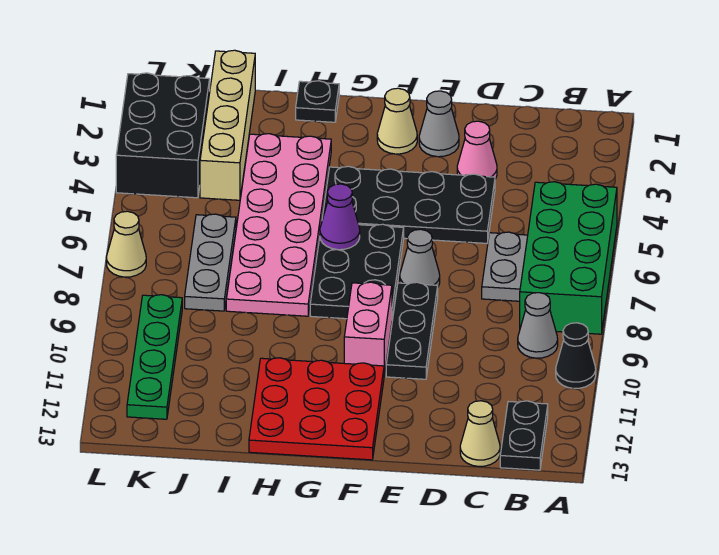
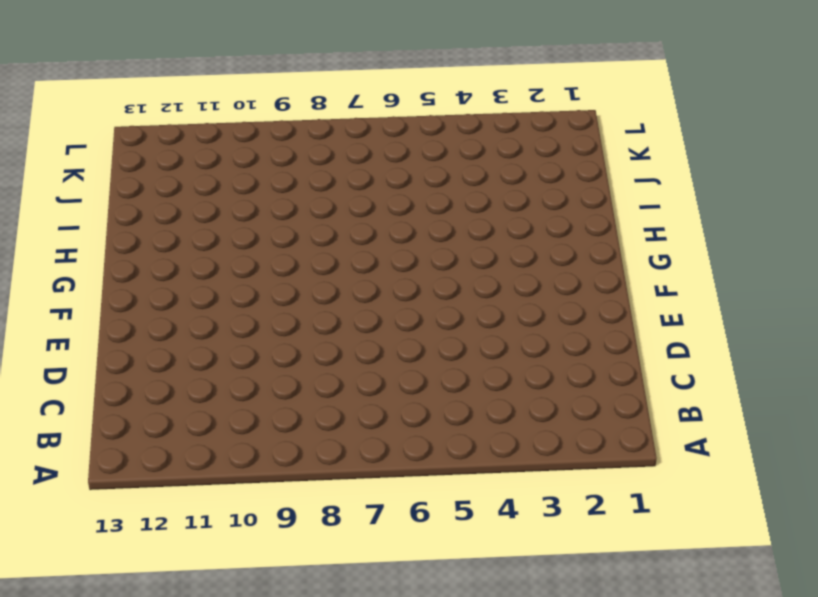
none -> green brick A5:B8 level 1
none -> black cone A10 level 1
none -> grey cone B9 level 1

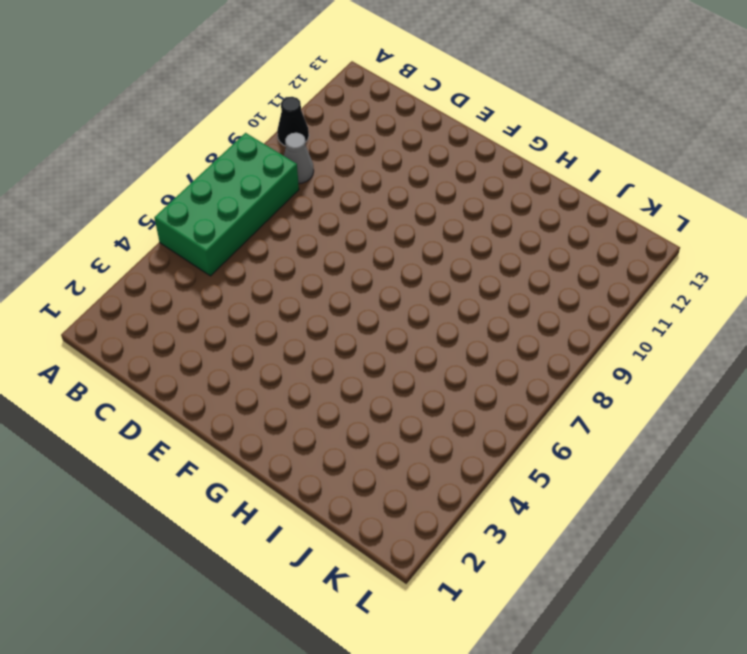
none -> black plate B12:B13 level 1
none -> grey plate C6:C7 level 1
none -> tan cone C13 level 1

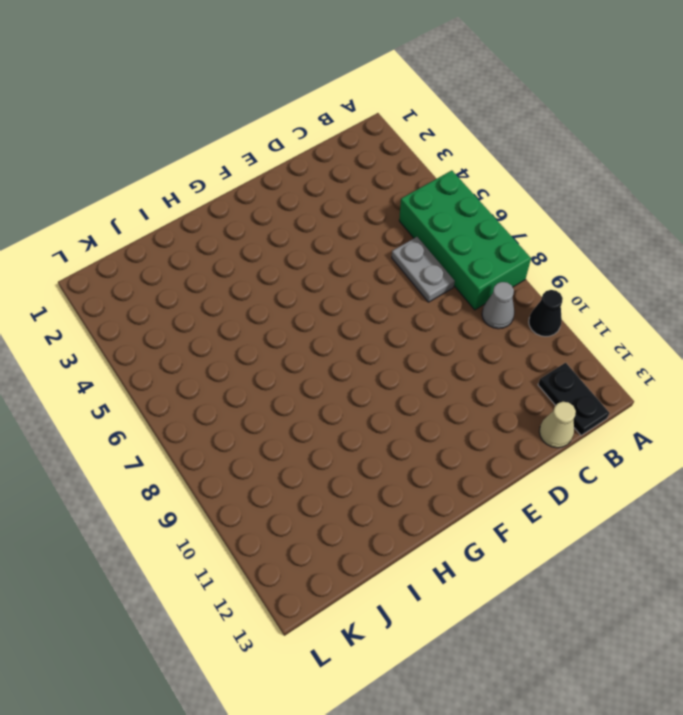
none -> pink cone D3 level 1
none -> black plate D4:G5 level 1
none -> grey cone E2 level 1

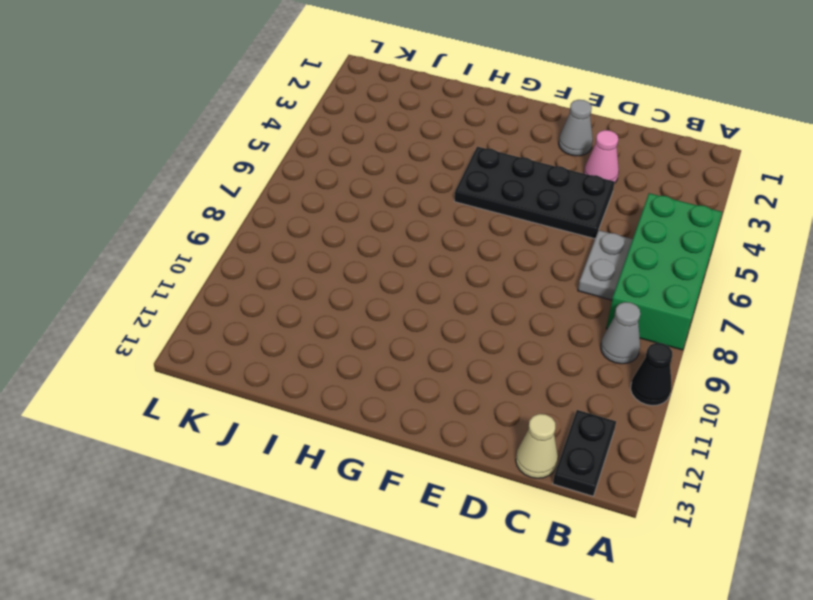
none -> grey cone E7 level 1
none -> black plate E8:E10 level 1
none -> tan cone F2 level 1

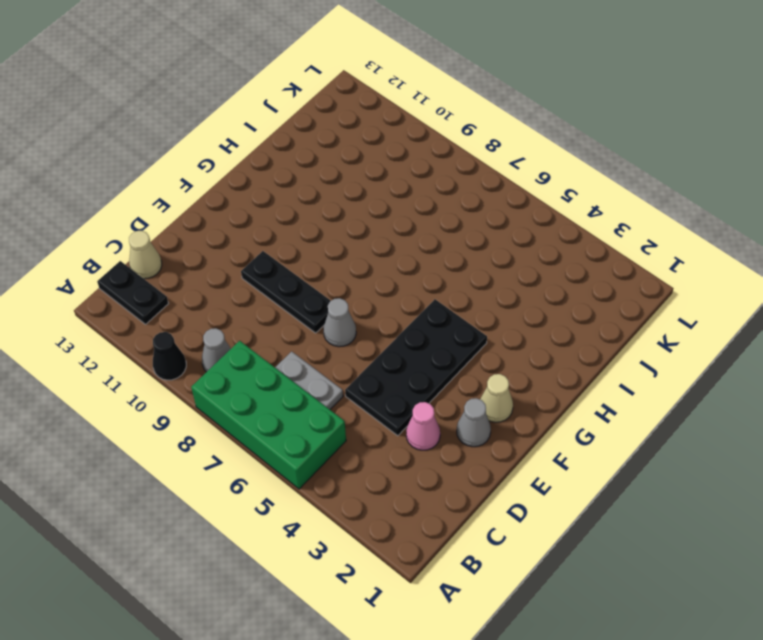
none -> black plate F6:G8 level 1
none -> pink brick F9:F10 level 1
none -> red plate F11:H13 level 1

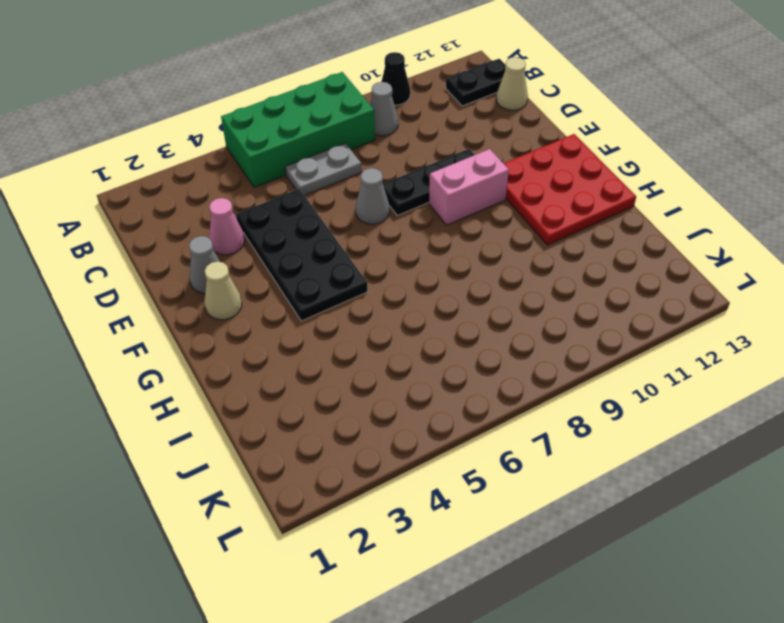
none -> black plate F6:G8 level 1
none -> black plate H1 level 1
none -> pink plate H3:I8 level 1

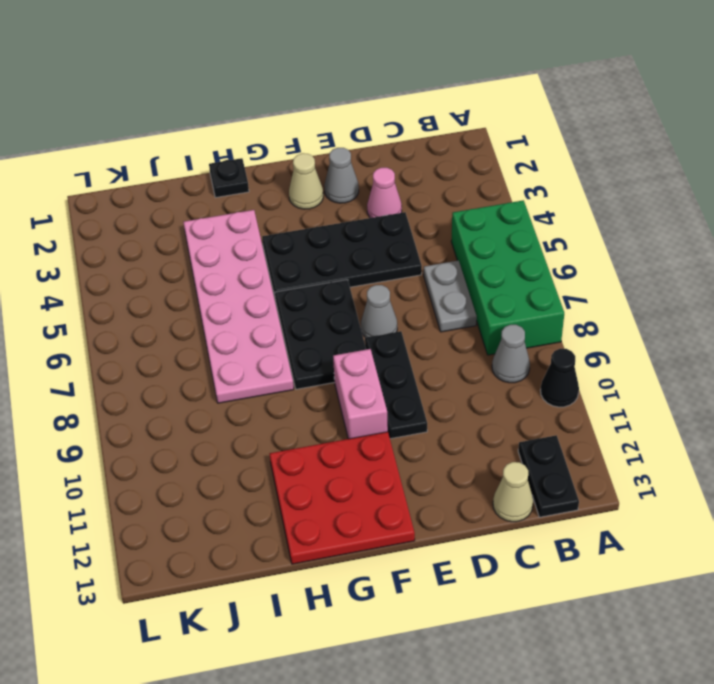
none -> tan brick J1:J4 level 1
none -> grey plate J6:J8 level 1
none -> black brick K2:L4 level 1

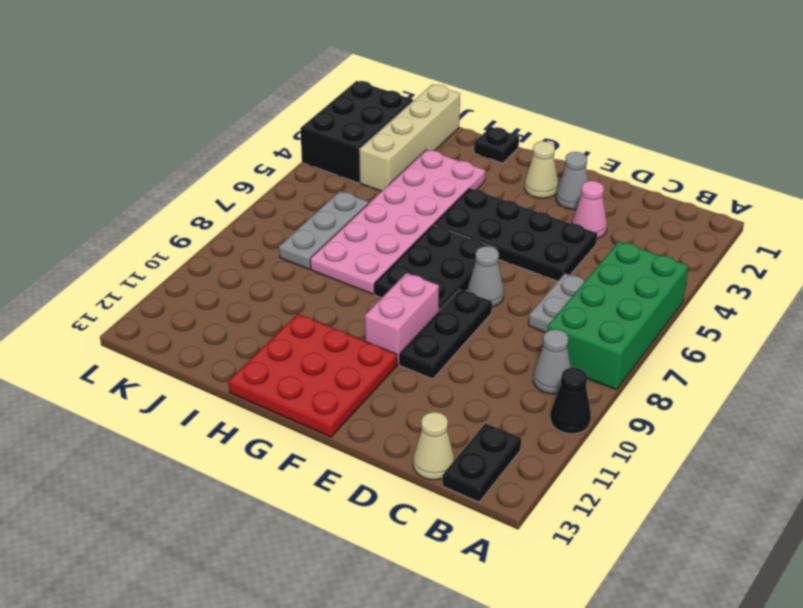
none -> green plate K9:K12 level 1
none -> tan cone L7 level 1
none -> purple cone G6 level 2

